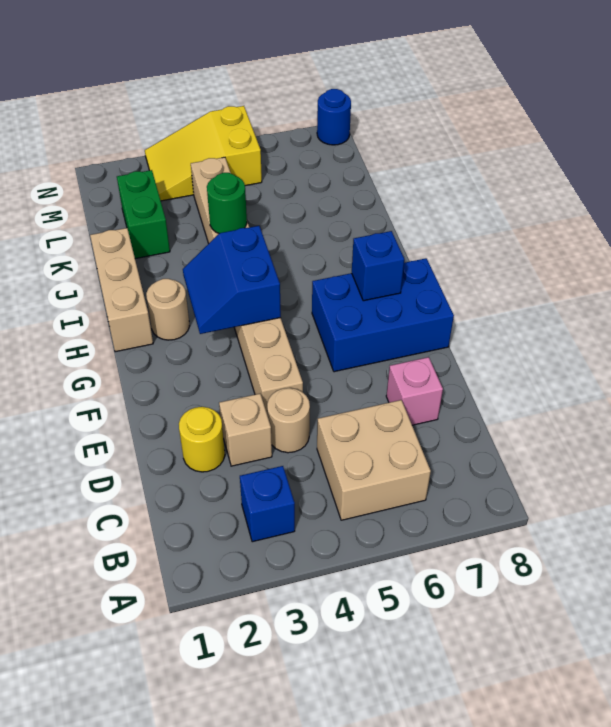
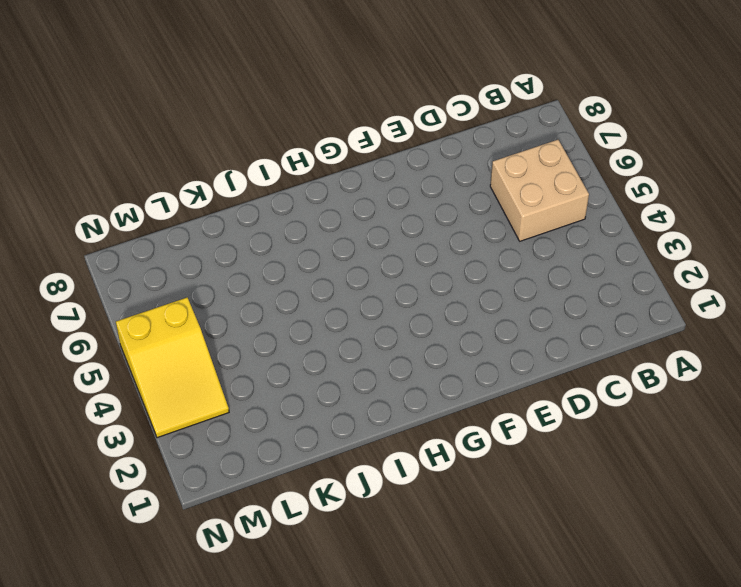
none -> blue brick B3 level 1
none -> yellow round brick D2 level 1
none -> tan brick D3 level 1

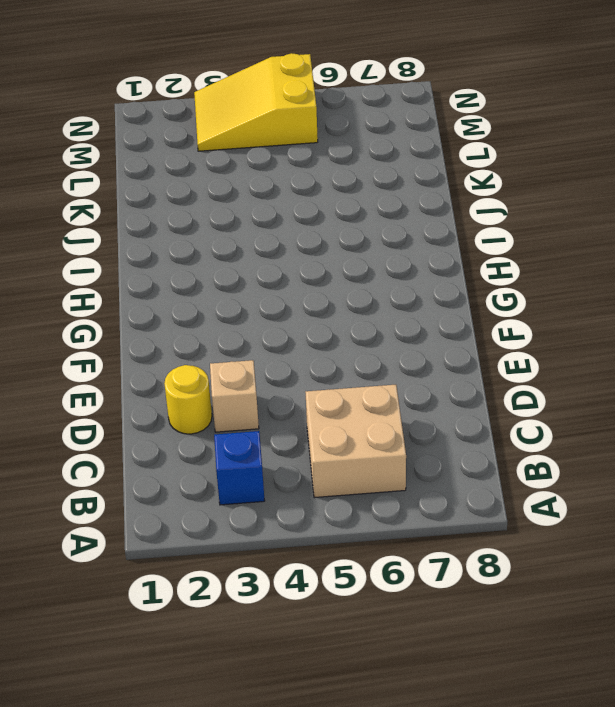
none -> tan round brick D4 level 1
none -> pink brick D7 level 1
none -> tan brick E4:L4 level 1

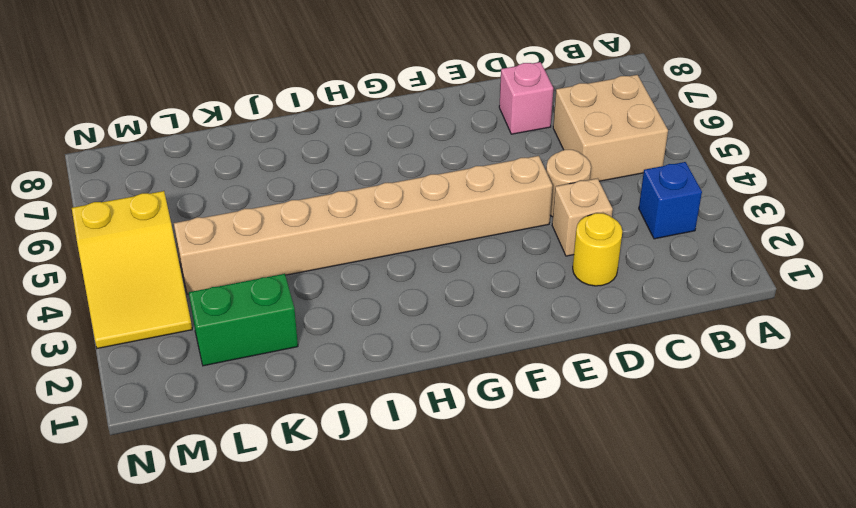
none -> blue brick F6:G8 level 1
none -> tan brick H1:J1 level 1
none -> tan round brick H2 level 1

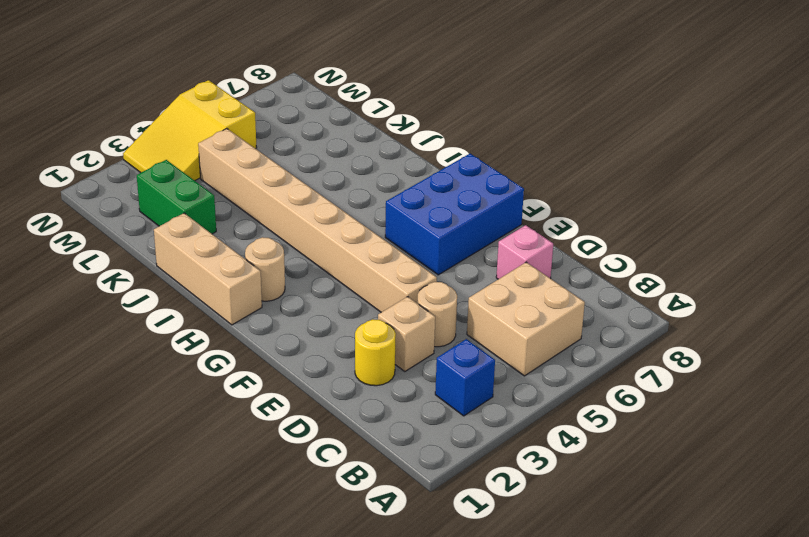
none -> blue round brick N8 level 1
none -> blue slope G3:H4 level 2 top 4
none -> blue brick G7 level 2

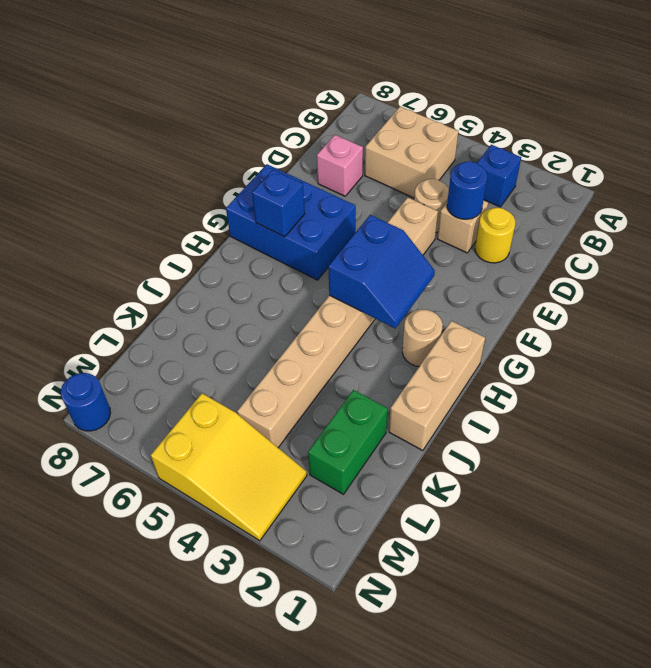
blue round brick D3 level 2 -> none
none -> green round brick J4 level 2

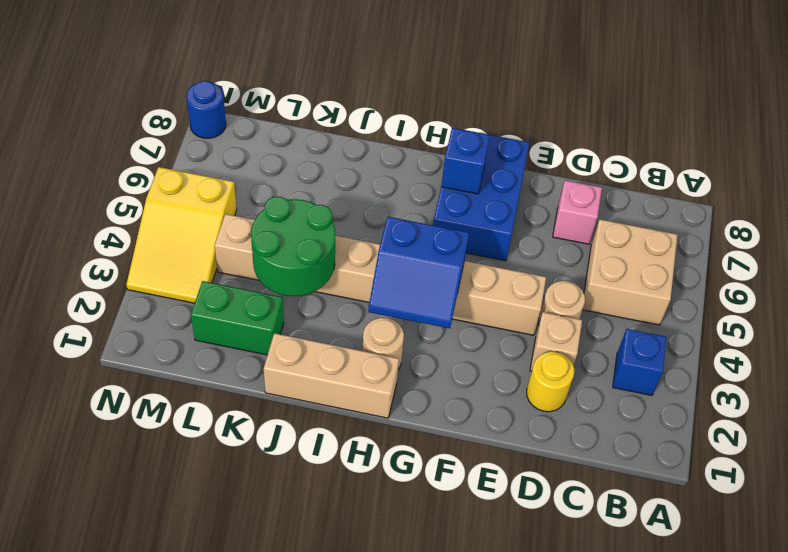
green round brick J3:K4 level 2 -> green round brick J4 level 2

